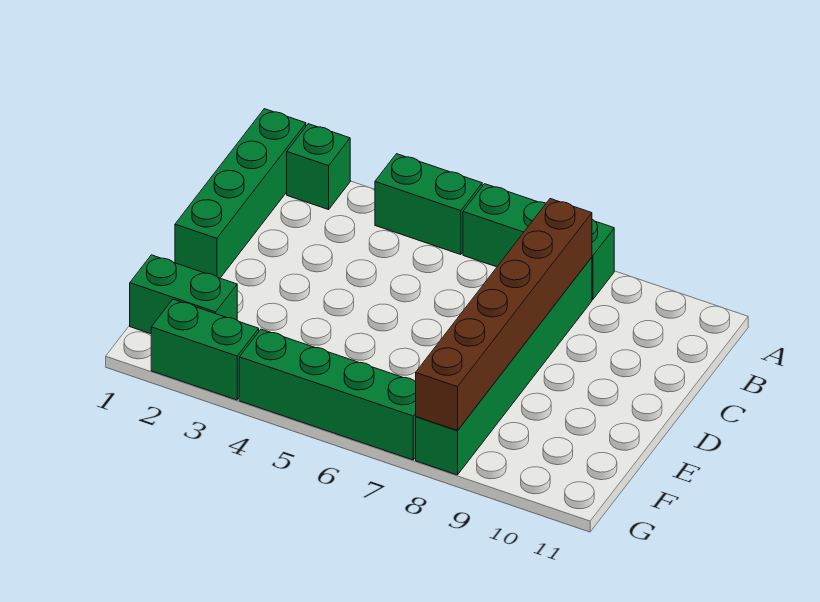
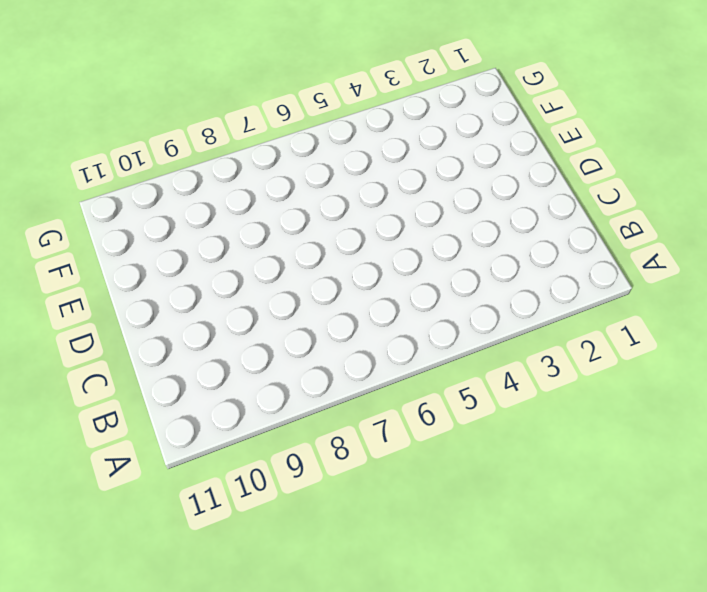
none -> green brick A1:D1 level 1
none -> green brick A2 level 1

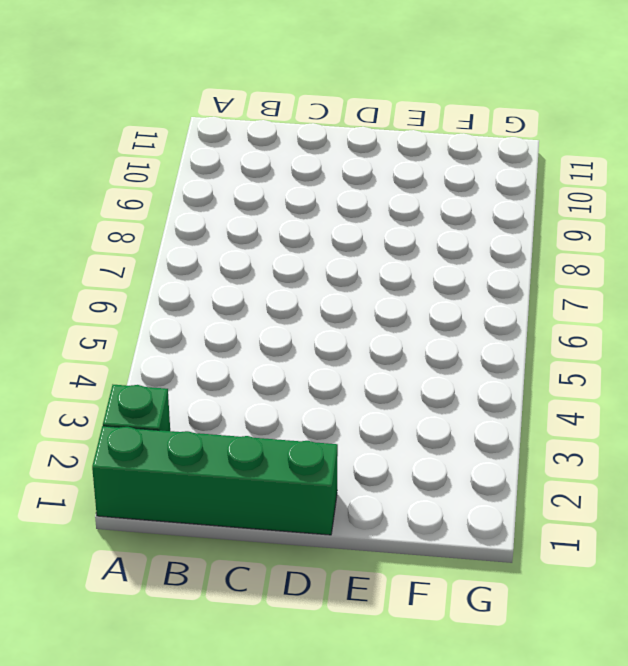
none -> green brick A4:A5 level 1
none -> green brick A6:A8 level 1

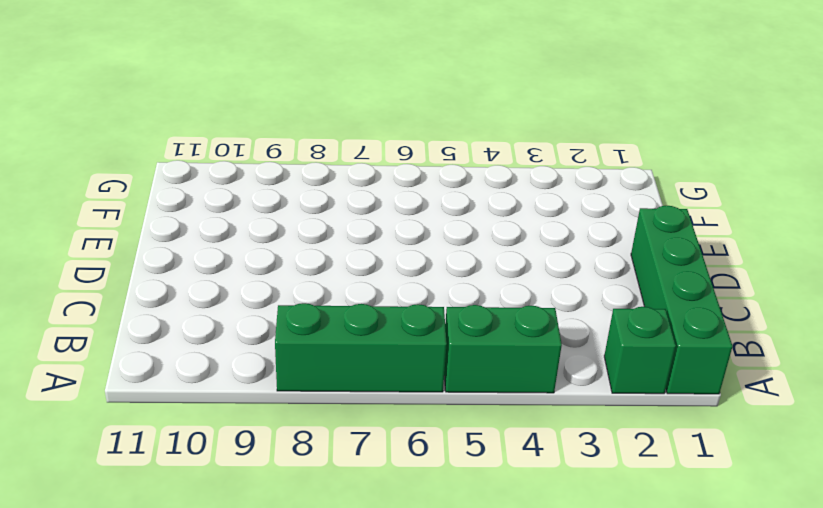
none -> green brick B8:G8 level 1
none -> green brick F1:F2 level 1

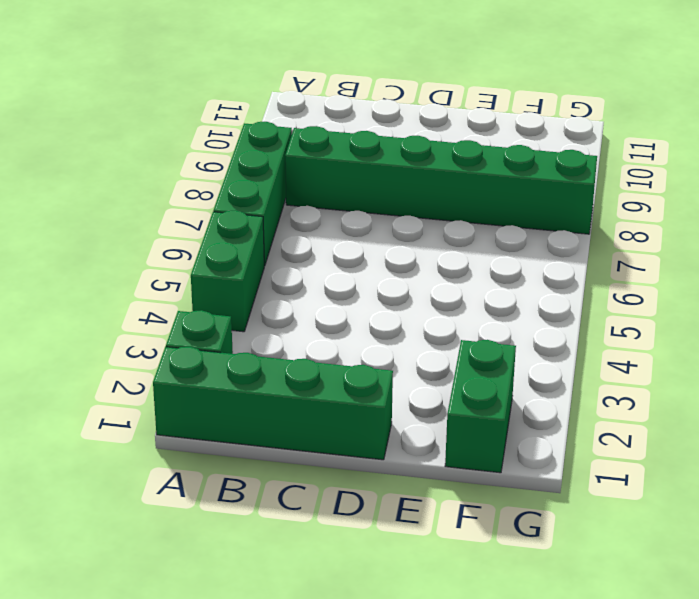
none -> green brick G2:G3 level 1
none -> green brick G4:G7 level 1

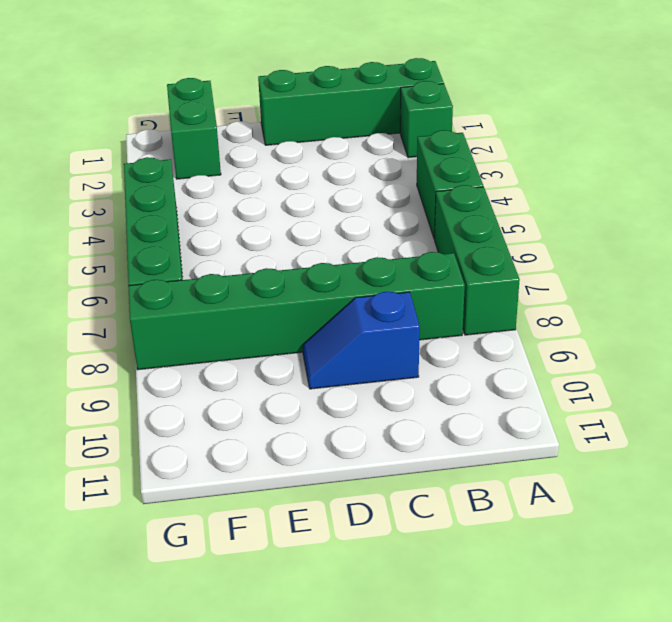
blue slope C9:D9 level 1 top C -> none
none -> green brick G2:G3 level 1
none -> brown brick B8:G8 level 2

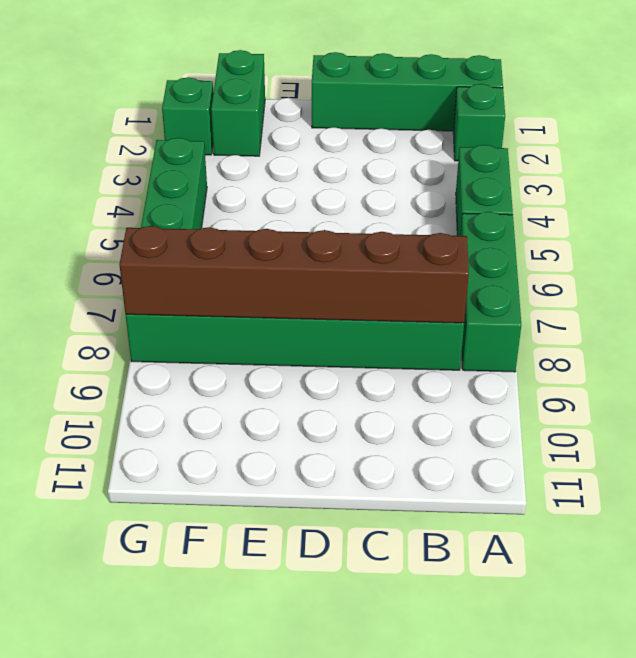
green brick G2 level 1 -> green brick G2:G3 level 1

